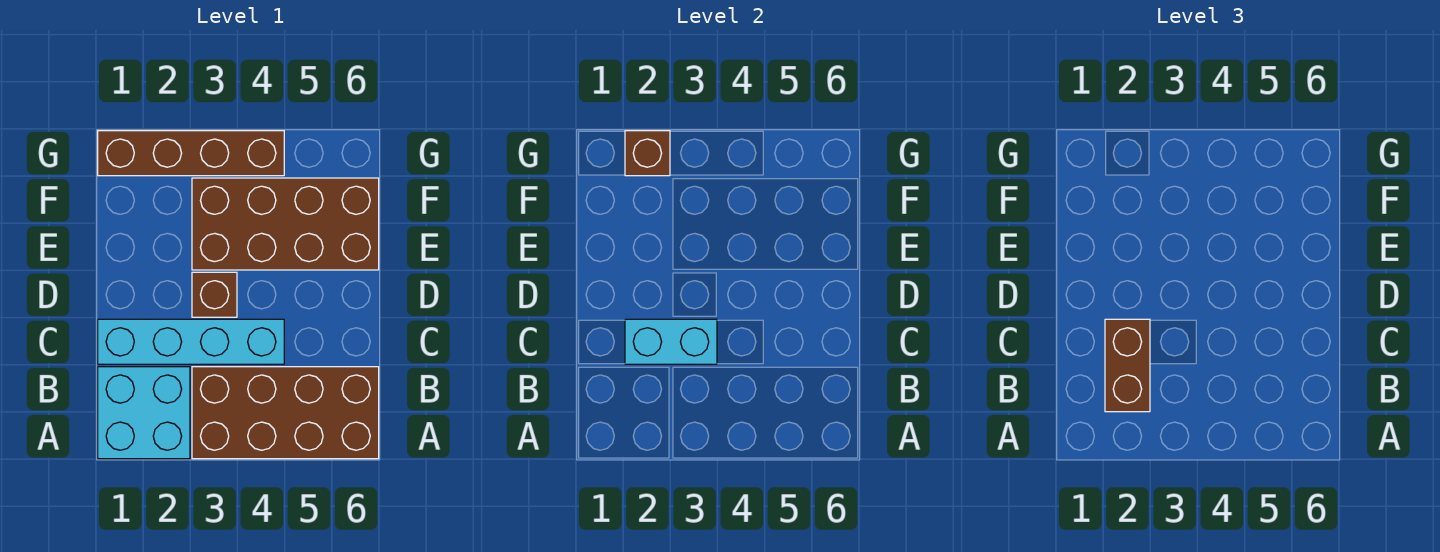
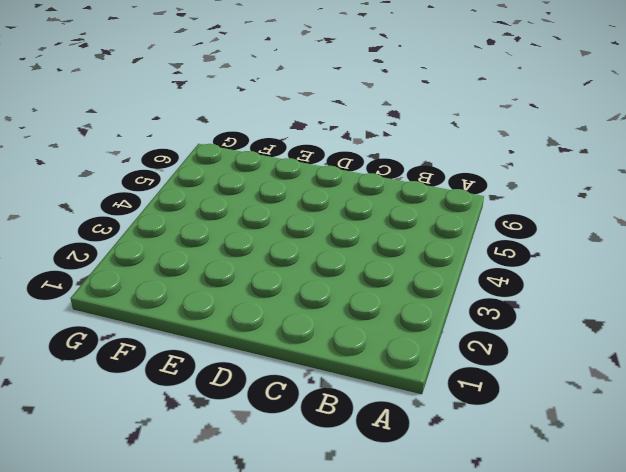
none -> cyan brick A1:B2 level 1
none -> brown brick A3:B6 level 1

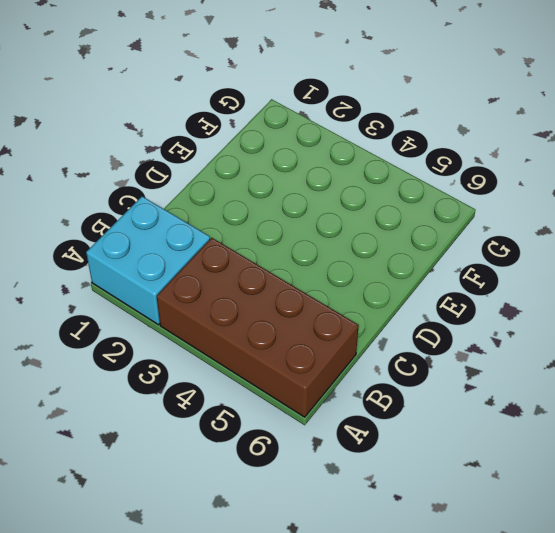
none -> cyan brick C1:C4 level 1
none -> brown brick D3 level 1

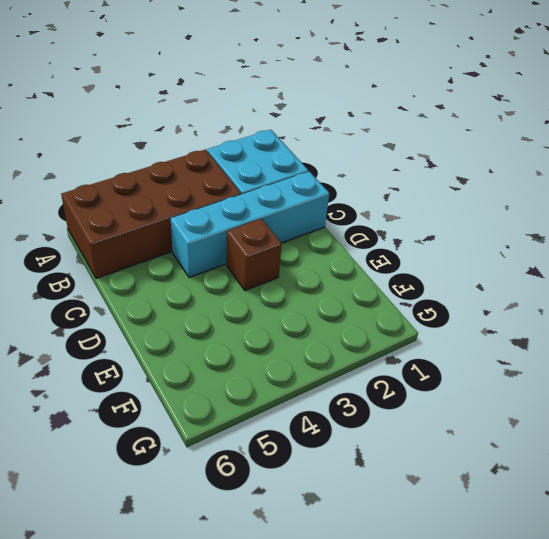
none -> brown brick E3:F6 level 1
none -> brown brick G1:G4 level 1

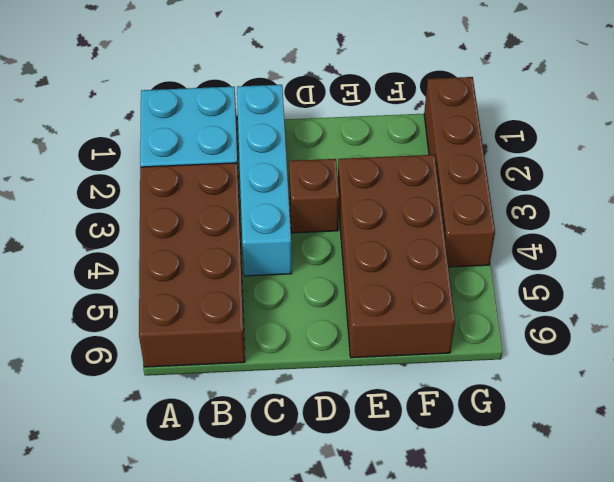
none -> cyan brick C2:C3 level 2
none -> brown brick G2 level 2

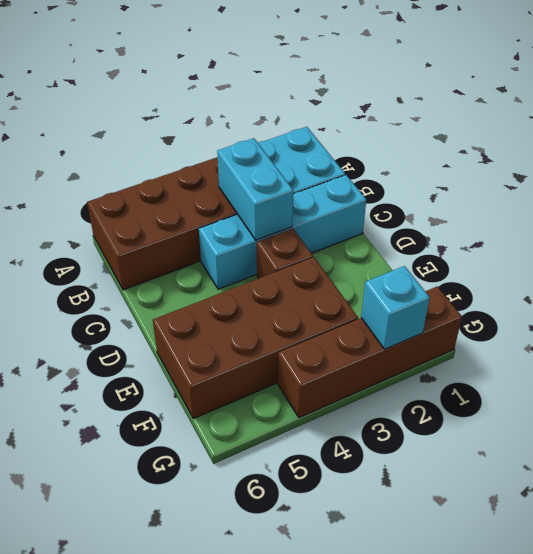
cyan brick B3:C3 level 2 -> cyan brick C2:C3 level 2
cyan brick G2 level 2 -> brown brick G2 level 2
none -> brown brick B2:C2 level 3

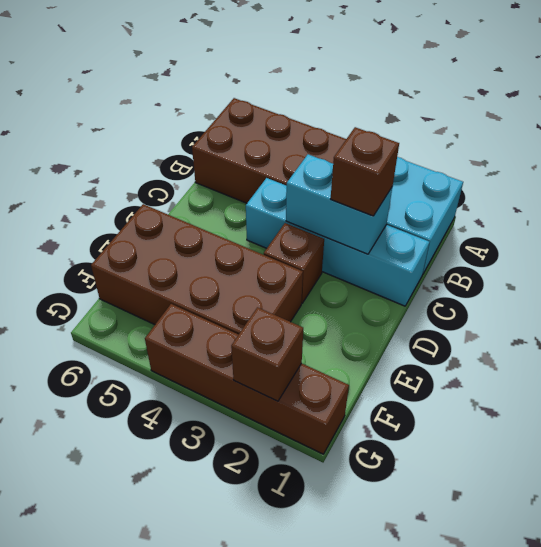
brown brick C2 level 3 -> brown brick B2:C2 level 3

